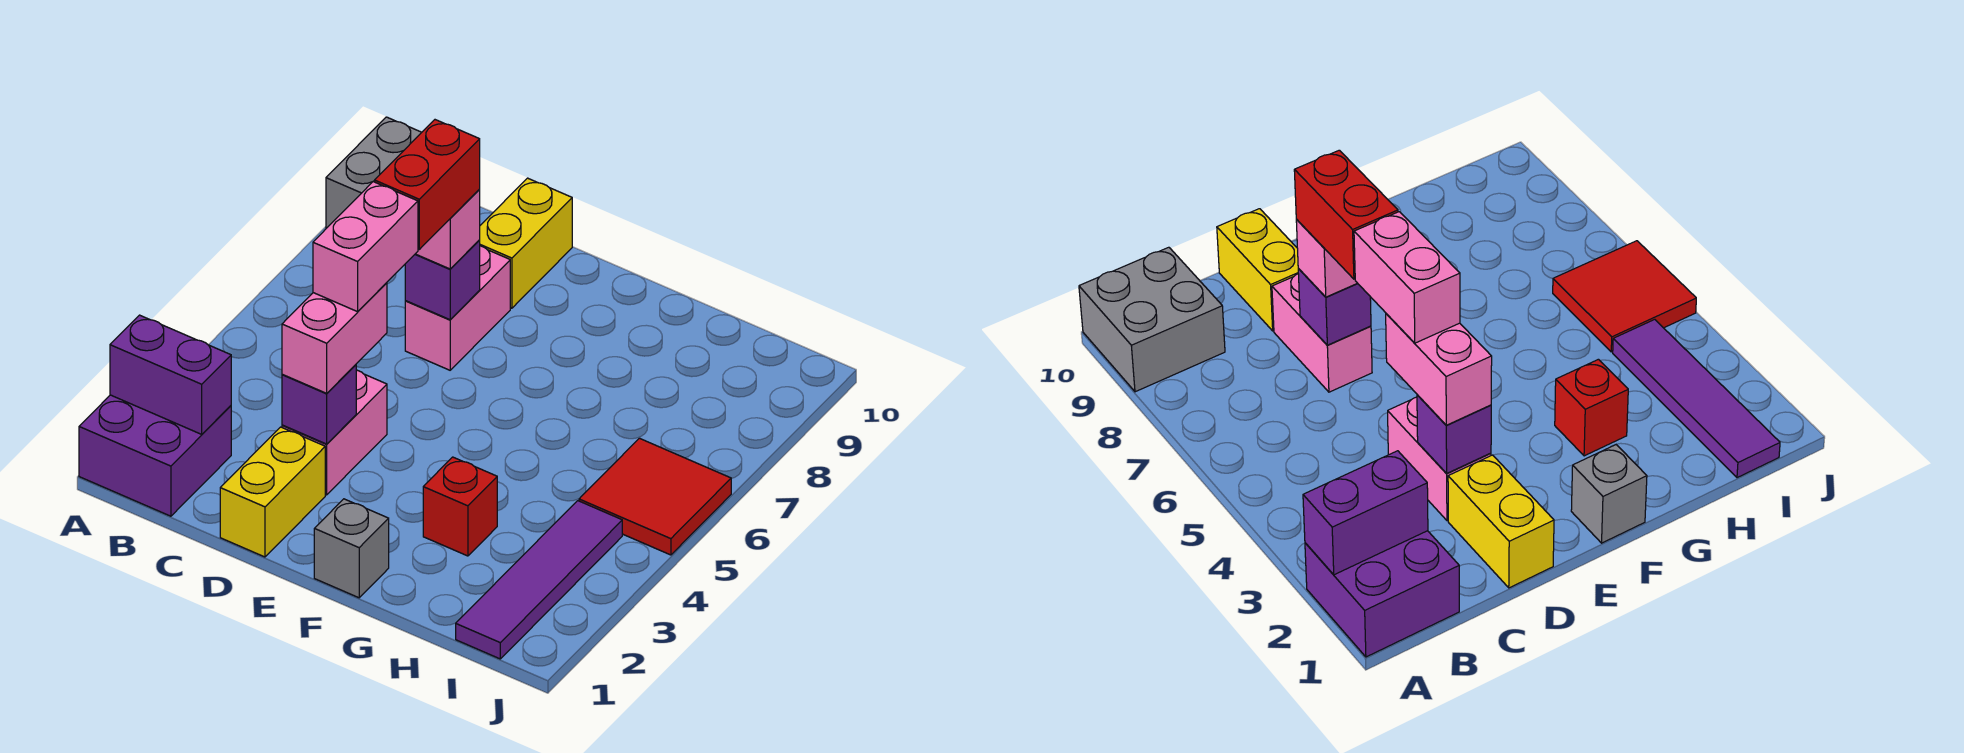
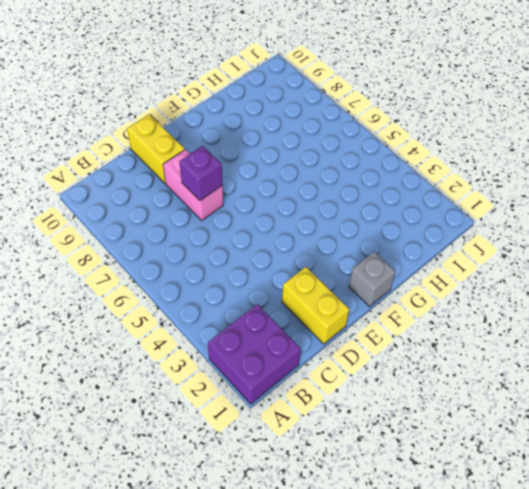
none -> grey brick A9:B10 level 1
none -> pink brick D3:D4 level 1
none -> red brick G3 level 1

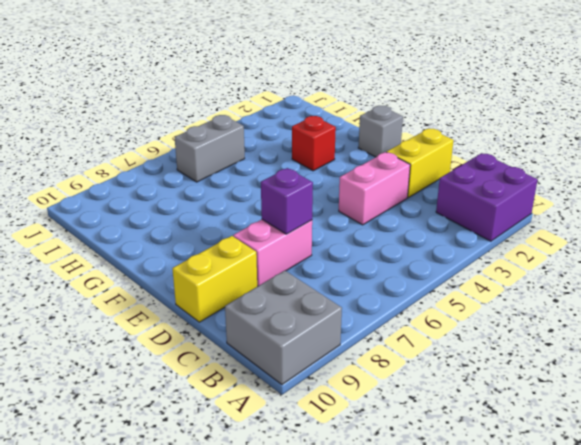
grey brick I5:I6 level 1 -> red tile I5:J6 level 1
none -> purple tile I1:I4 level 1
none -> purple brick A2:B2 level 2
none -> purple brick D3 level 2

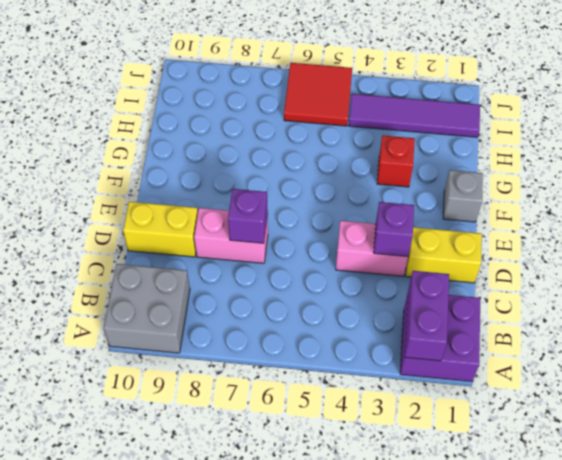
none -> pink brick D3:D4 level 3
none -> pink brick D7 level 3
none -> pink brick D4:D5 level 4

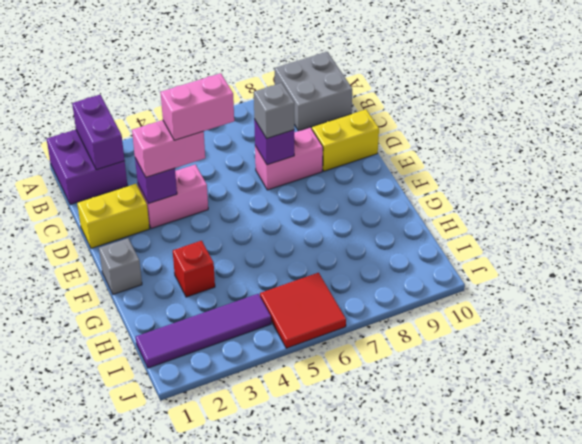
grey brick D7 level 3 -> pink brick D7 level 3
none -> red brick D6:D7 level 4

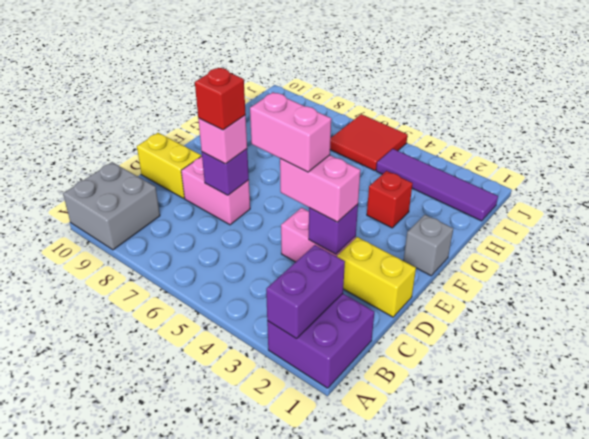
red brick D7 level 4 -> red brick D6:D7 level 4

